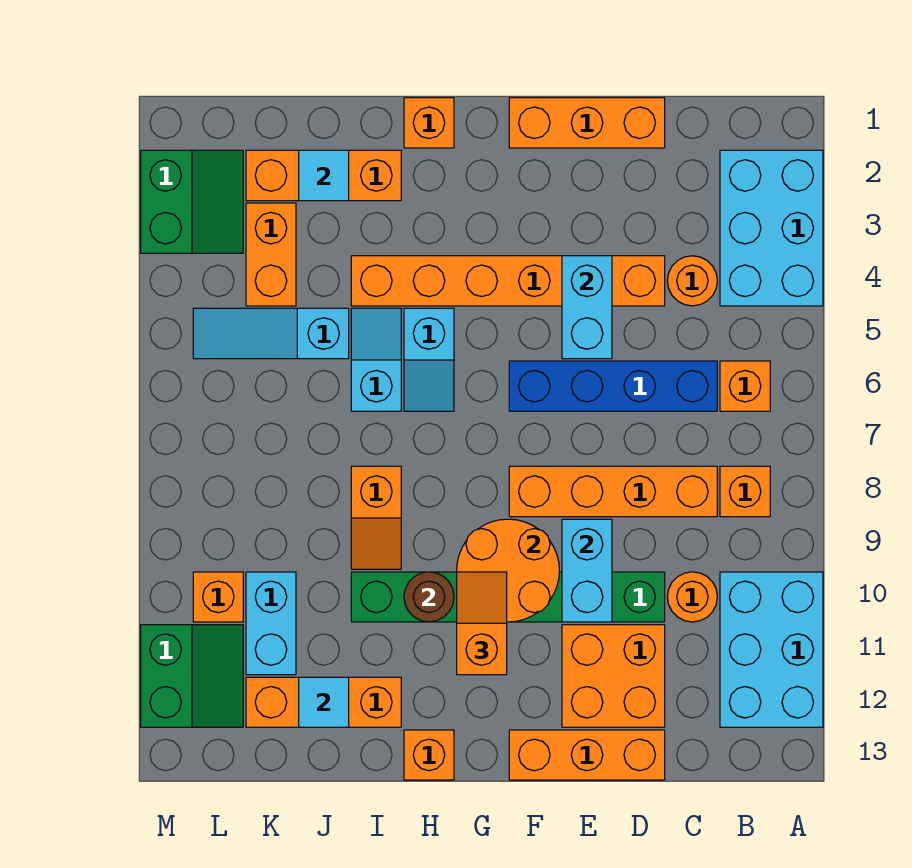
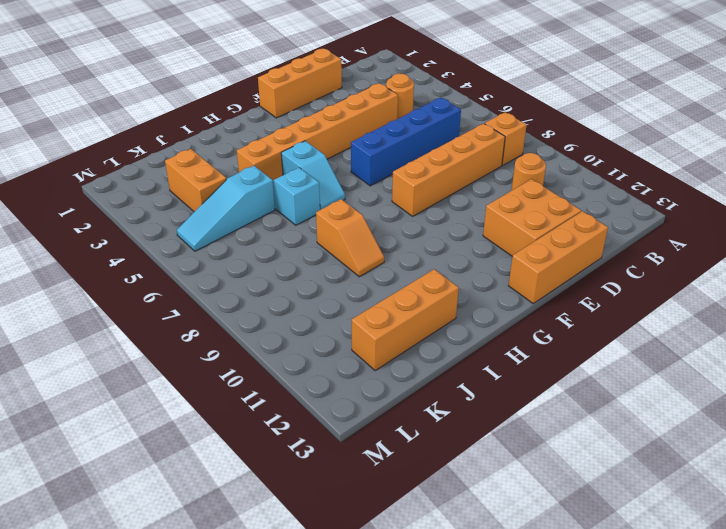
none -> cyan brick A2:B4 level 1
none -> cyan brick A10:B12 level 1
none -> orange brick B6 level 1
none -> green brick D10:I10 level 1

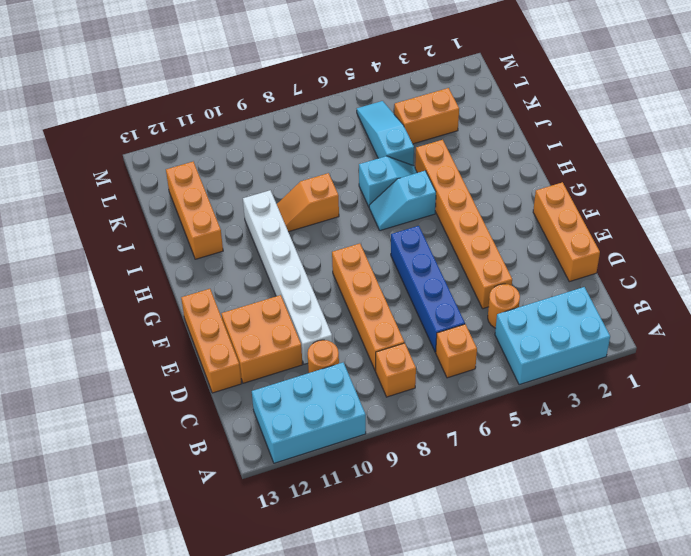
white brick D10:I10 level 1 -> green brick D10:I10 level 1
none -> orange brick H1 level 1
none -> orange brick H13 level 1
none -> orange brick I2:K2 level 1
none -> cyan brick K10:K11 level 1

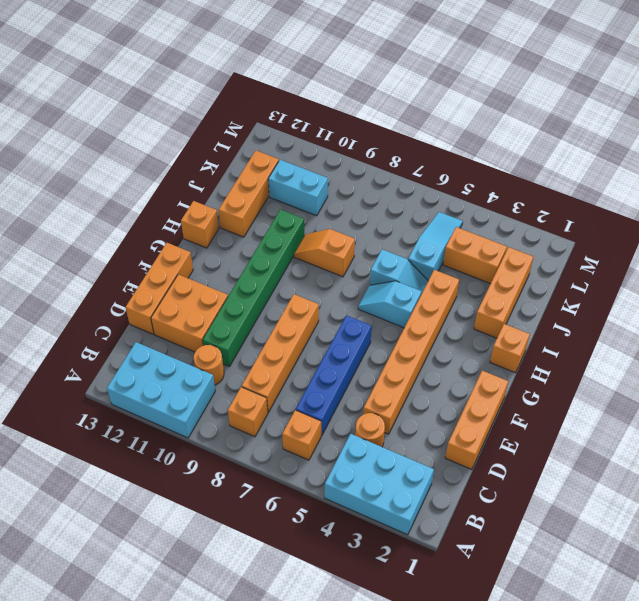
none -> green slope L2:M3 level 1 top M
none -> orange brick L10 level 1
none -> green slope L11:M12 level 1 top M
none -> cyan brick E4:E5 level 2

